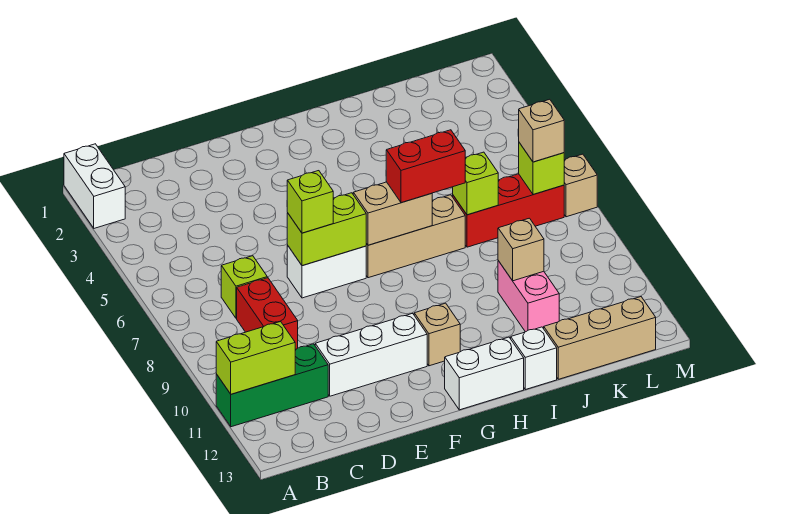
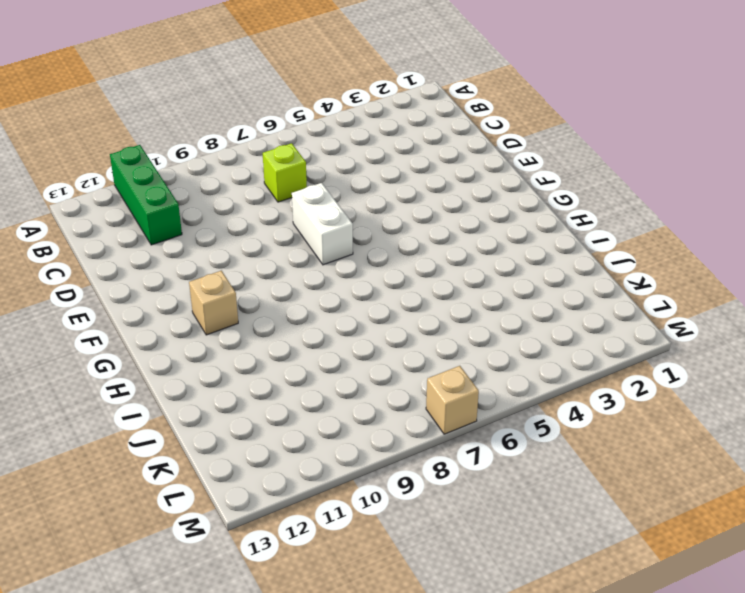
none -> white brick A1:A2 level 1
none -> red brick C8:C9 level 1
none -> white brick D11:F11 level 1

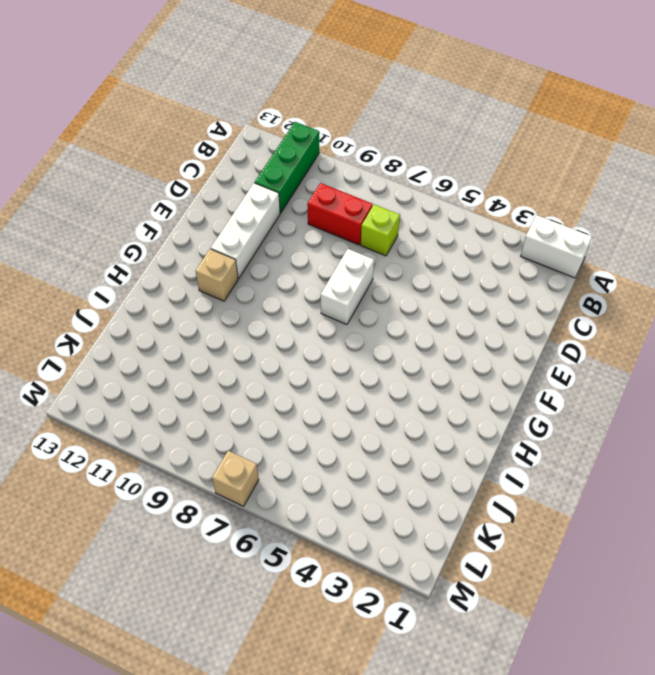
none -> tan brick G7:I7 level 1
none -> white brick G13:H13 level 1
none -> white brick I13 level 1

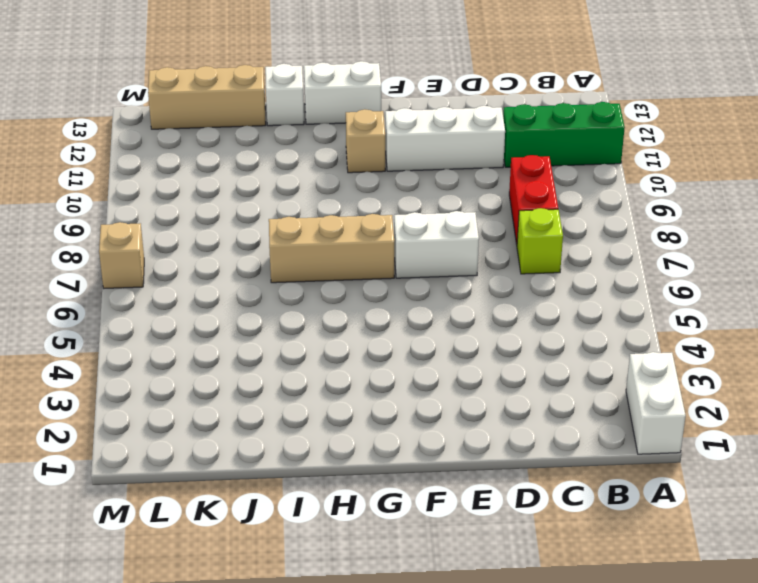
none -> red brick J7:L7 level 1
none -> pink brick J10:J11 level 1
none -> lime brick A11:B11 level 2

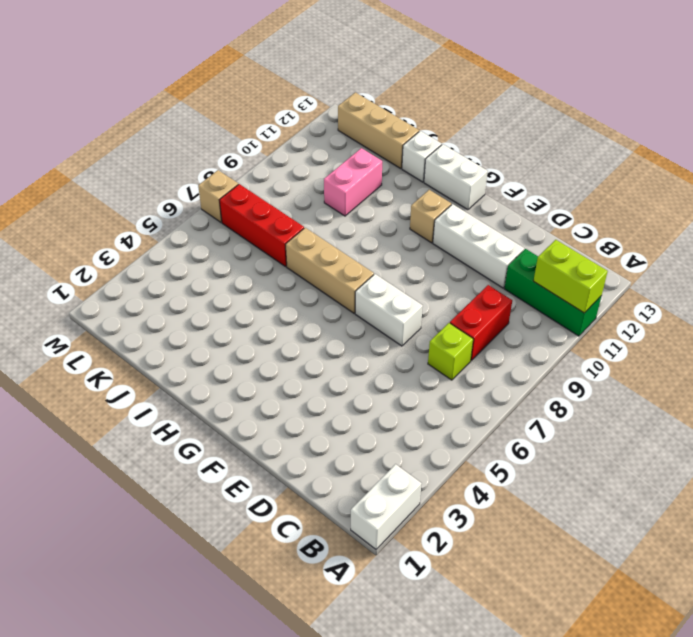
none -> lime brick E7:F7 level 2
none -> tan brick G7:H7 level 2
none -> lime brick J7 level 2

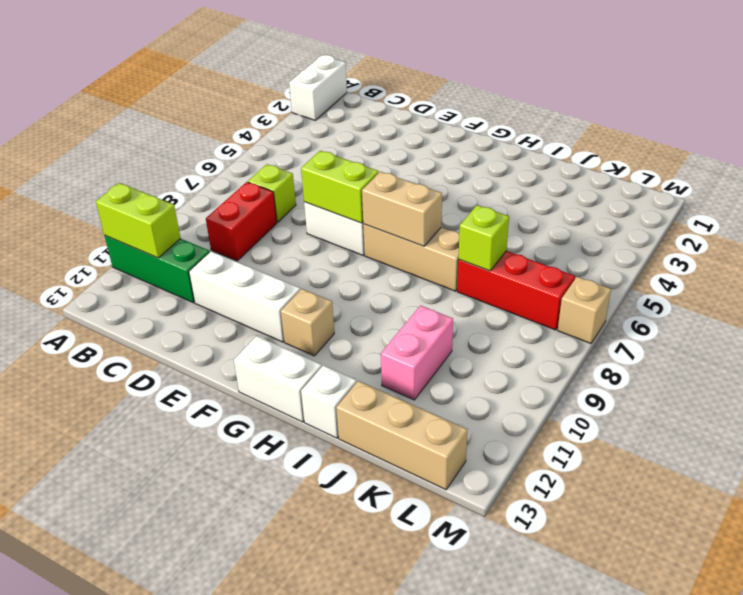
none -> tan brick J10 level 2
none -> lime brick L7 level 2
none -> lime brick E7 level 3

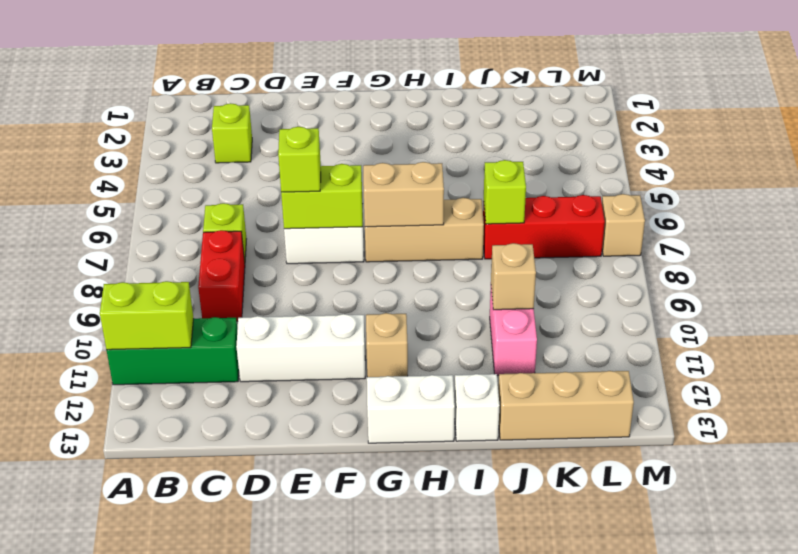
lime brick C3 level 1 -> lime brick L7 level 2
none -> white brick A1:A2 level 1
none -> red brick H7:I7 level 3
none -> tan brick L7 level 3

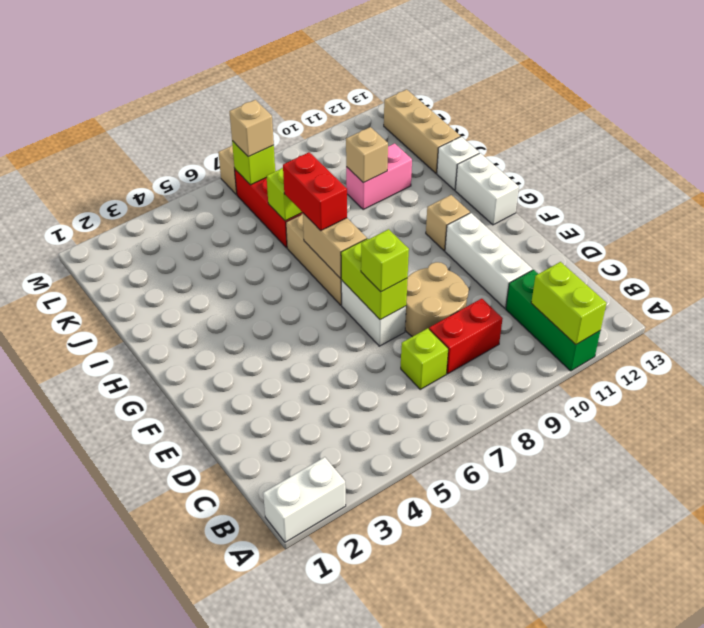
tan round brick D8:E9 level 1 -> none

